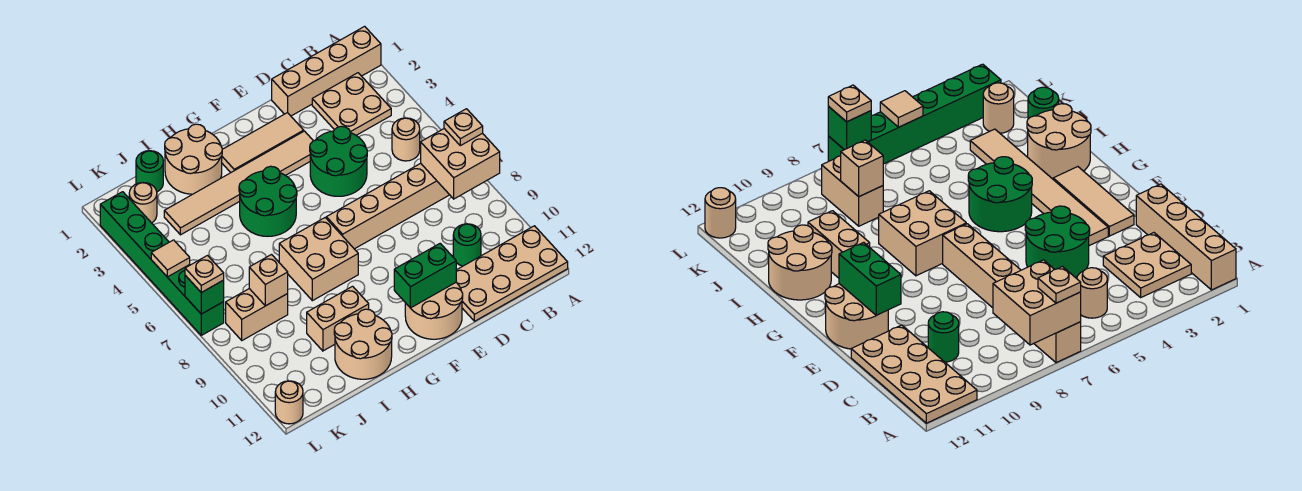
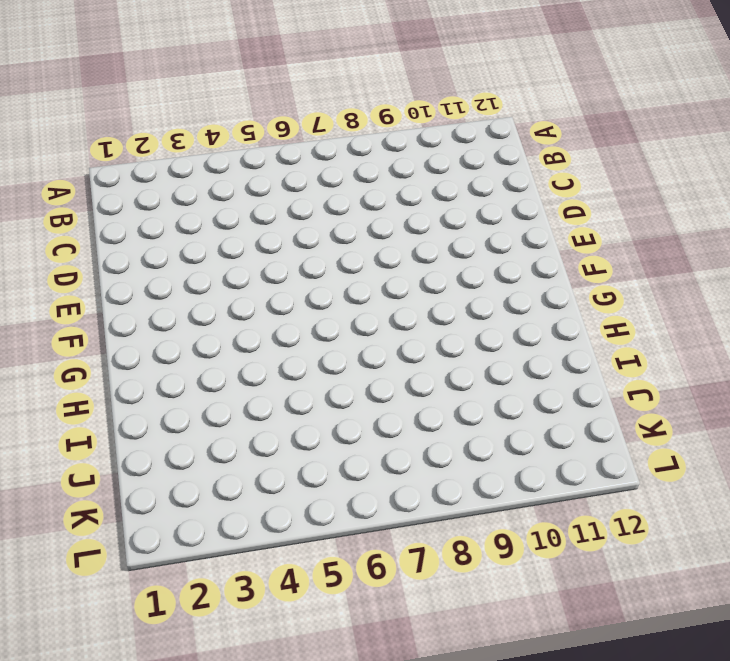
none -> tan brick A1:D1 level 1
none -> tan brick A7:F7 level 1
none -> tan plate A11:D12 level 1

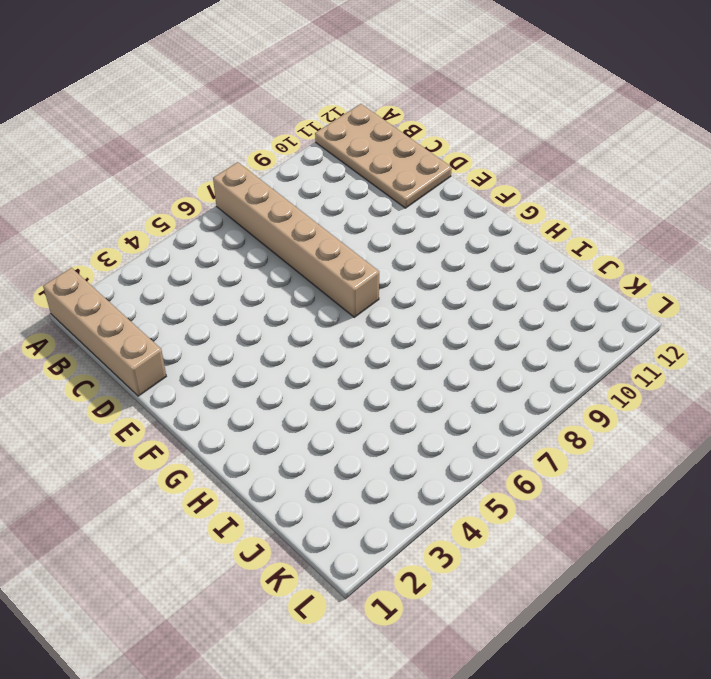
none -> tan plate B2:C3 level 1
none -> tan round brick B5 level 1
none -> green round brick C10 level 1

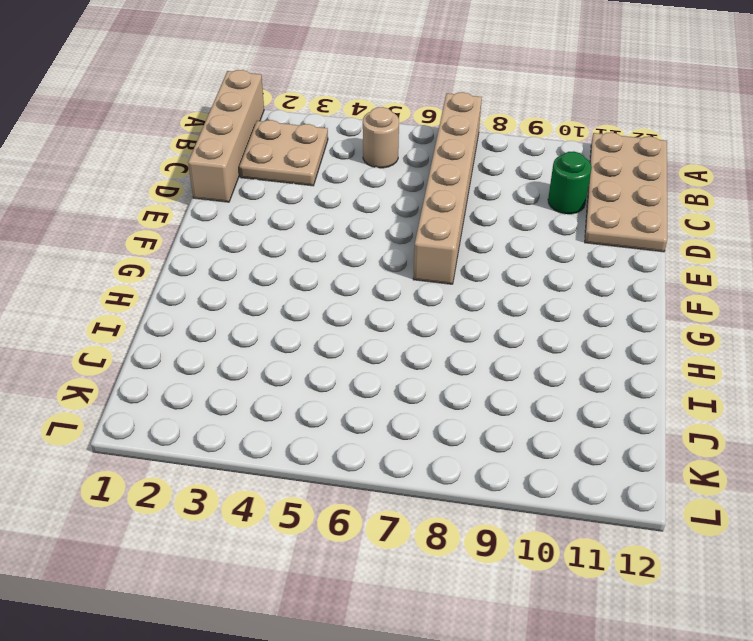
none -> green round brick D4:E5 level 1
none -> tan tile E2:G2 level 1
none -> tan tile E3:J3 level 1

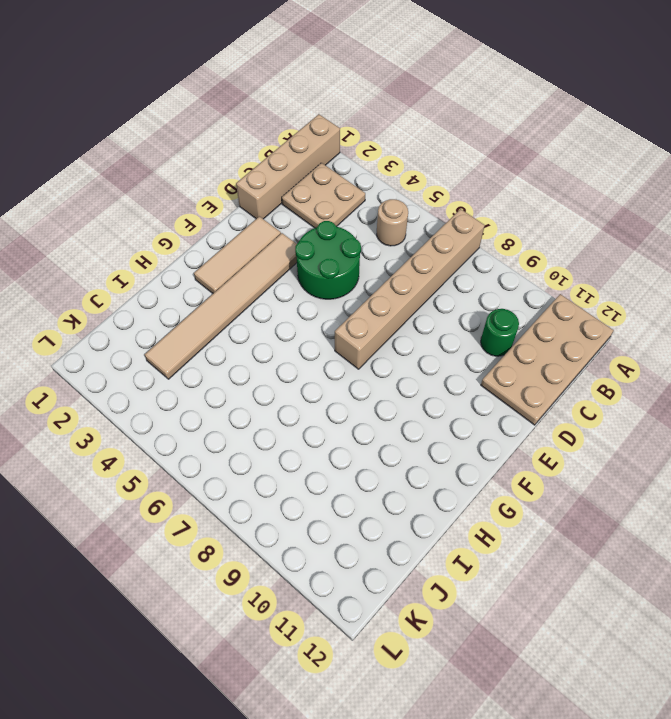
none -> tan round brick E11:F12 level 1
none -> green round brick G4:H5 level 1
none -> tan brick G7:H8 level 1

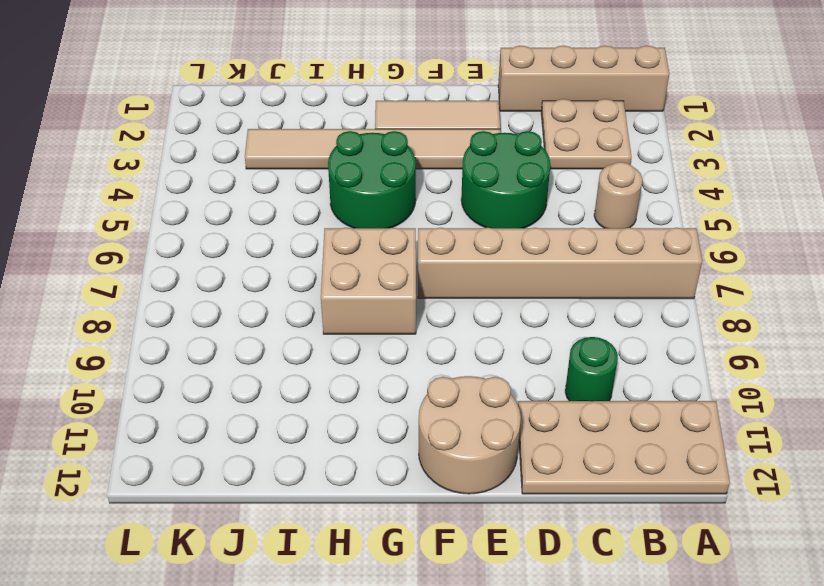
none -> tan round brick H1:I2 level 1
none -> tan brick H10:I10 level 1
none -> tan round brick H11:I12 level 1

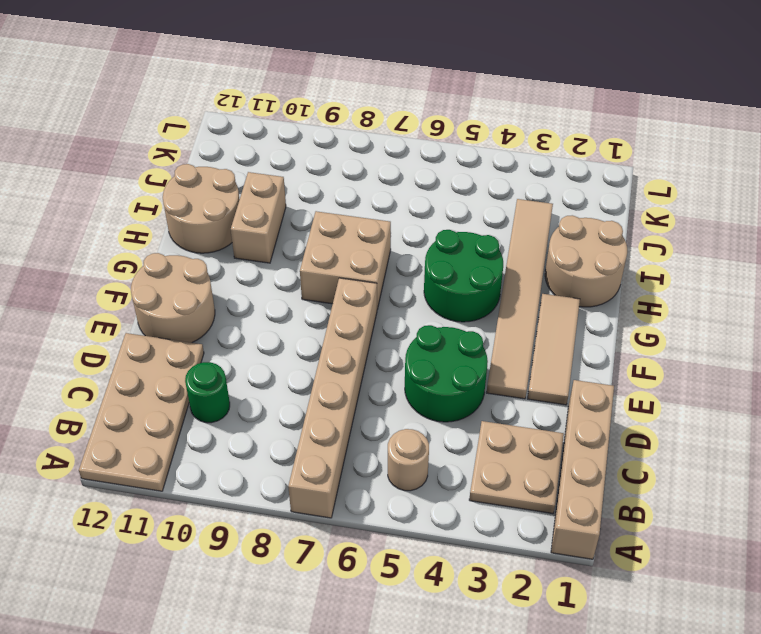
none -> green round brick J1 level 1
none -> tan brick J8:K8 level 1
none -> tan round brick K2 level 1

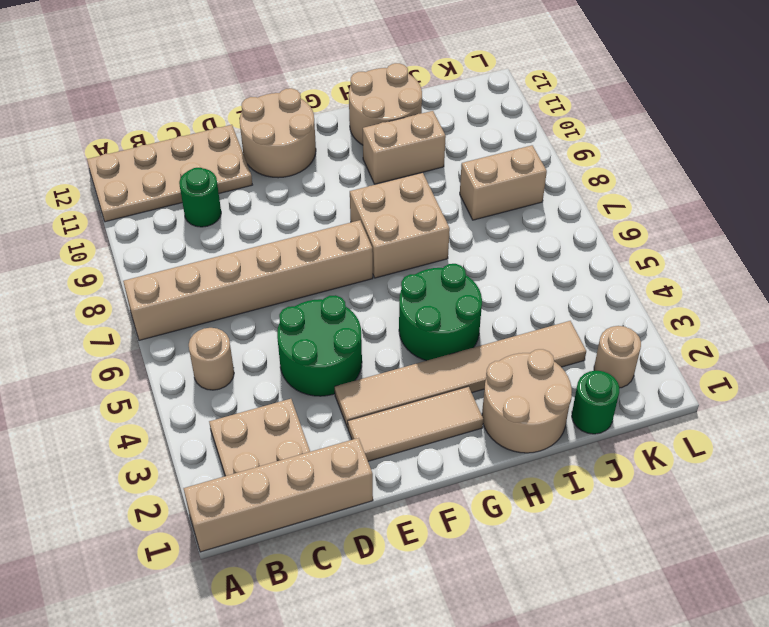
none -> green brick L2:L7 level 1
none -> tan round brick L12 level 1
none -> tan brick A7:B8 level 2

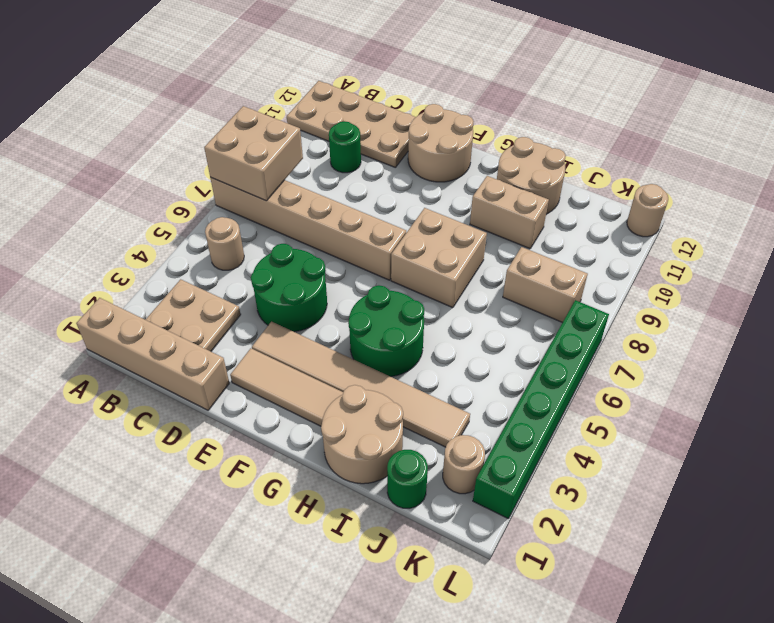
none -> green brick E11:F11 level 2
none -> tan brick J8 level 2
none -> tan tile L5 level 2

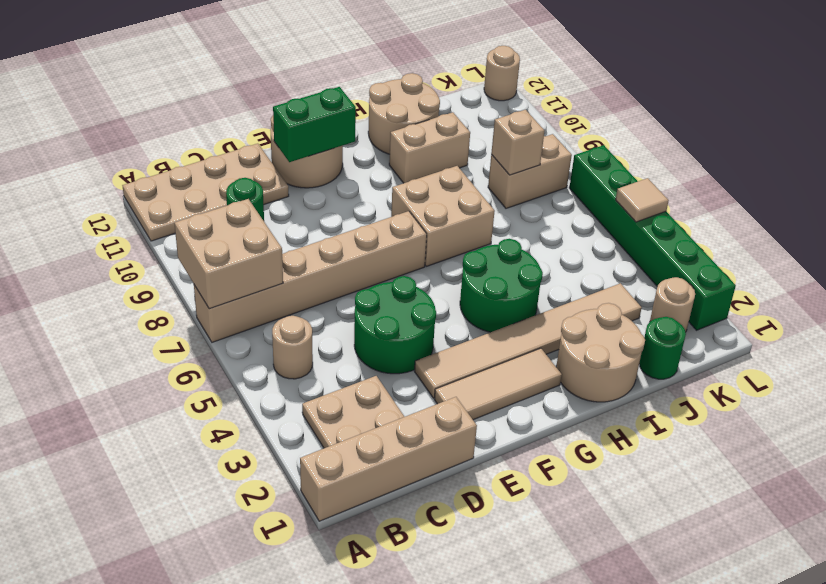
none -> green brick L7 level 2
none -> tan plate A7 level 3
none -> tan plate L7 level 3

